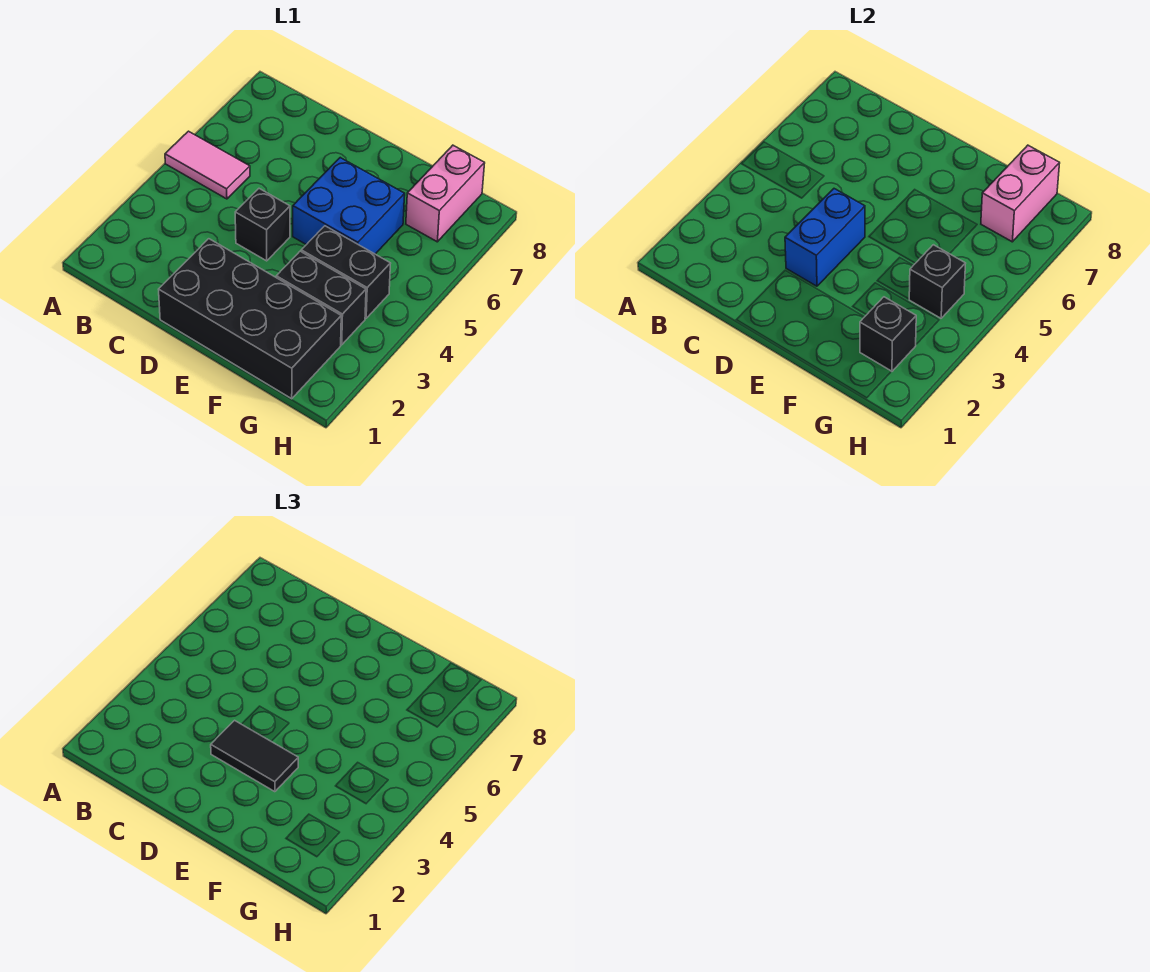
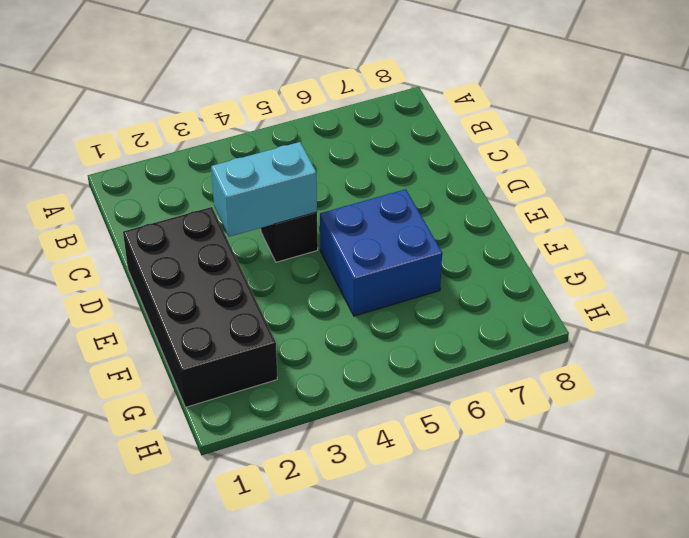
cyan brick D3:D4 level 2 -> blue brick D3:D4 level 2
none -> pink tile A5:B5 level 1
none -> black brick F3:G3 level 1
none -> black brick F4:G4 level 1

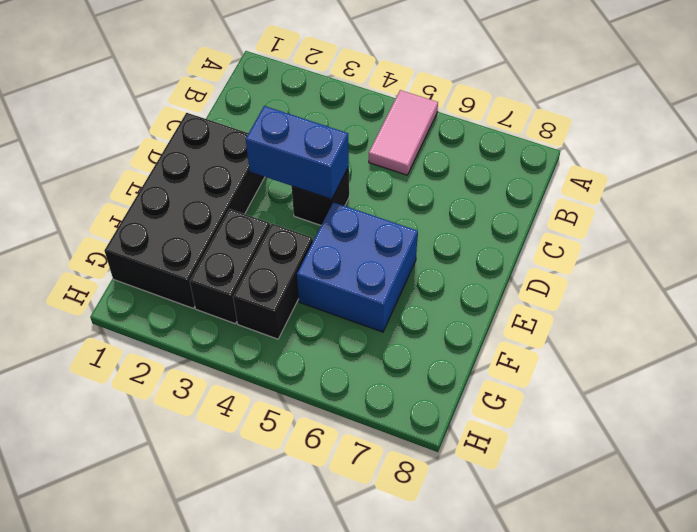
none -> pink brick G7:G8 level 1
none -> black brick G2 level 2
none -> black brick G4 level 2

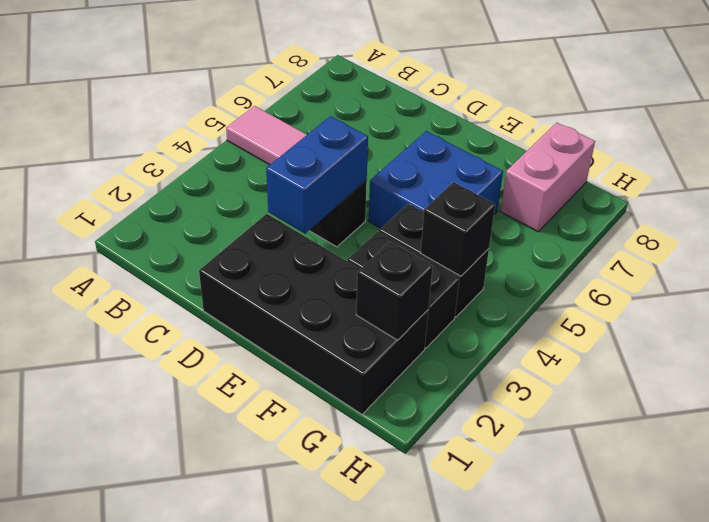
none -> pink brick G7:G8 level 2
none -> black tile D3:E3 level 3

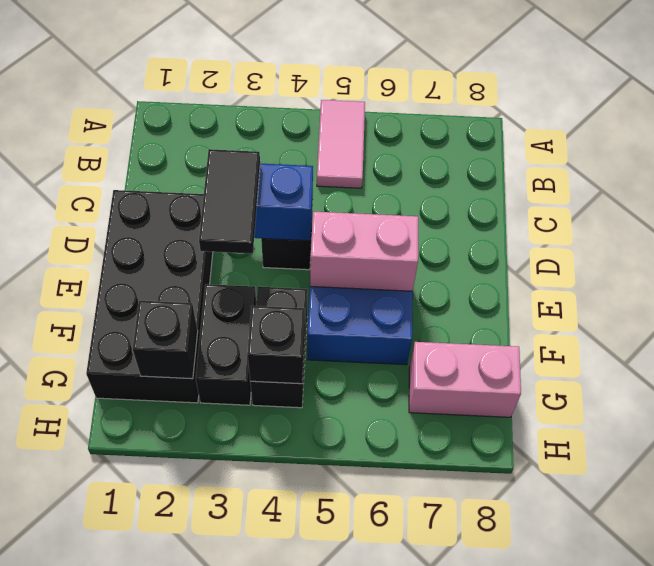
pink brick E5:E6 level 2 -> pink brick G7:G8 level 2

